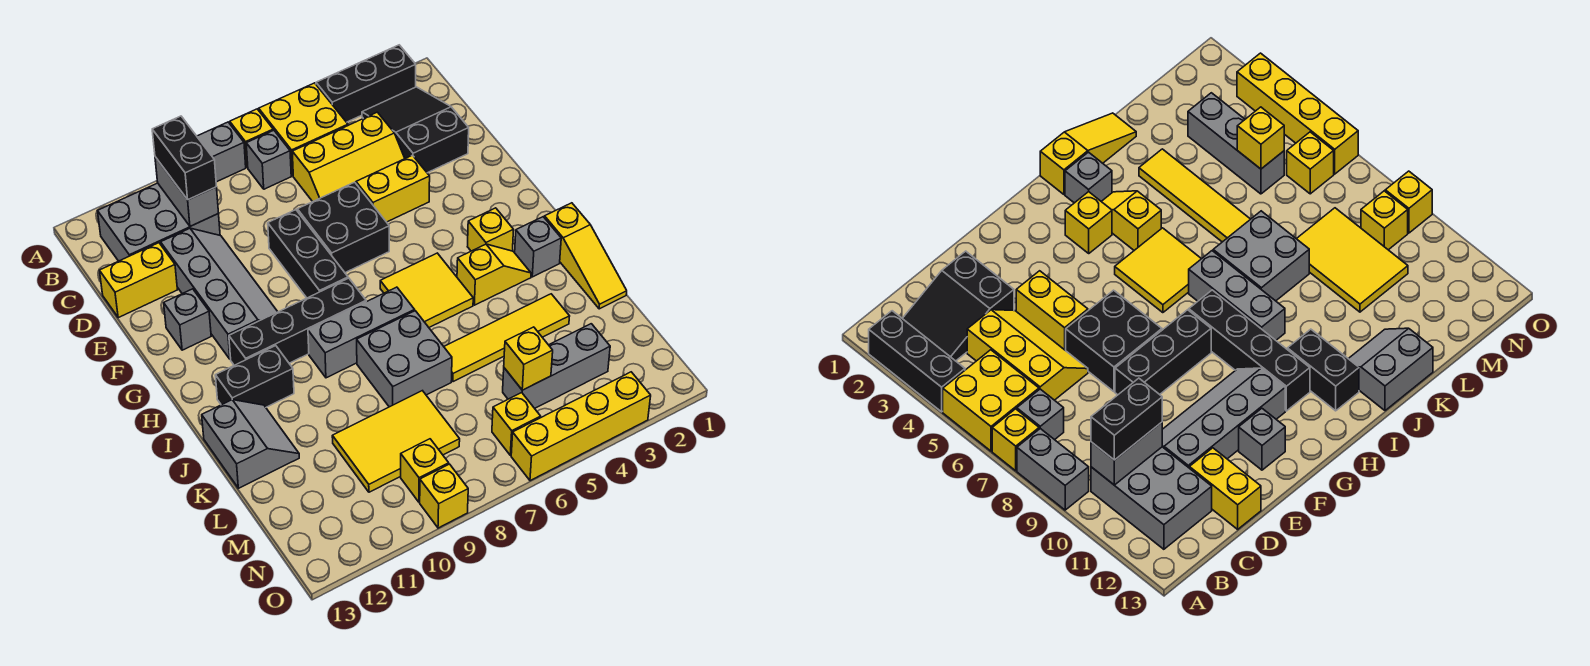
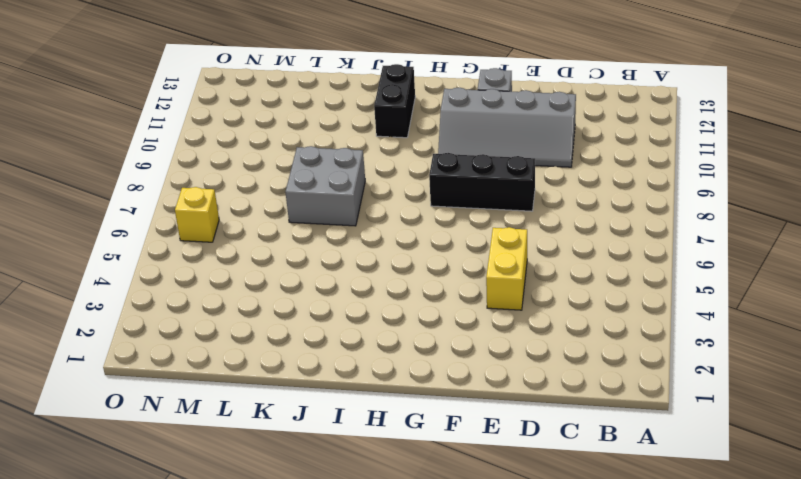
none -> black brick A2:A4 level 1
none -> yellow brick A5:B6 level 1
none -> yellow brick A7 level 1
none -> grey brick A8:A9 level 1

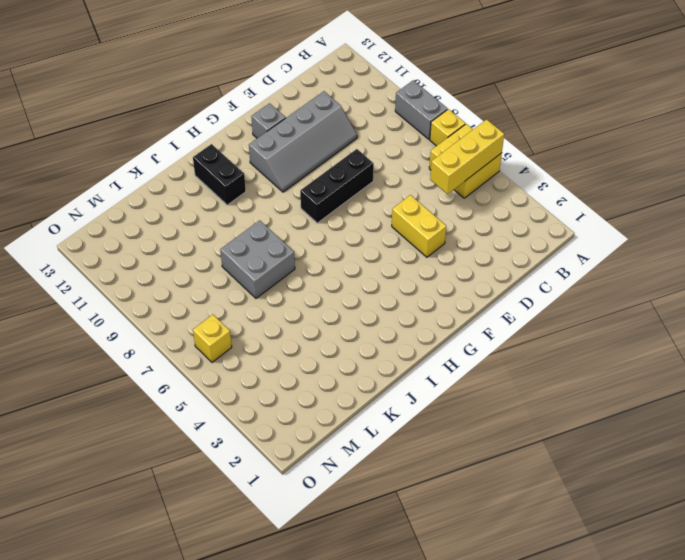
yellow brick A5:C5 level 2 -> none
none -> black brick A2:A4 level 1
none -> black slope B2:D3 level 1 top D
none -> grey brick B7 level 1
none -> grey brick B10:C12 level 1

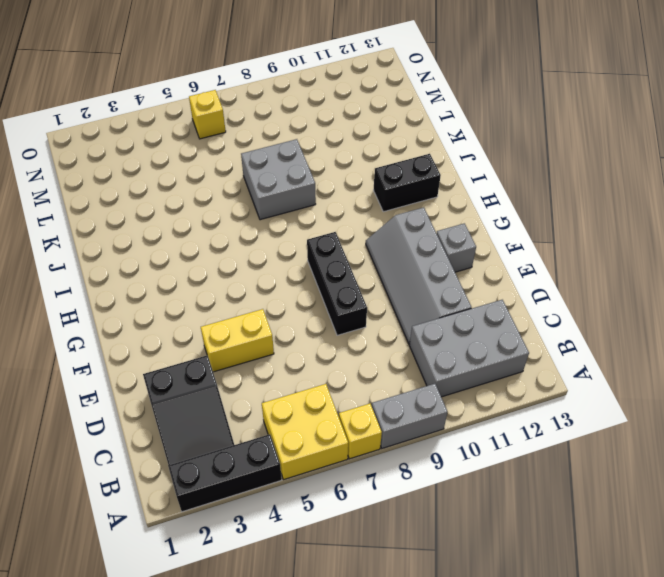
none -> grey brick B7 level 1
none -> yellow slope C4:D6 level 1 top C
none -> yellow brick D12:D13 level 1
none -> black brick E6:F7 level 1

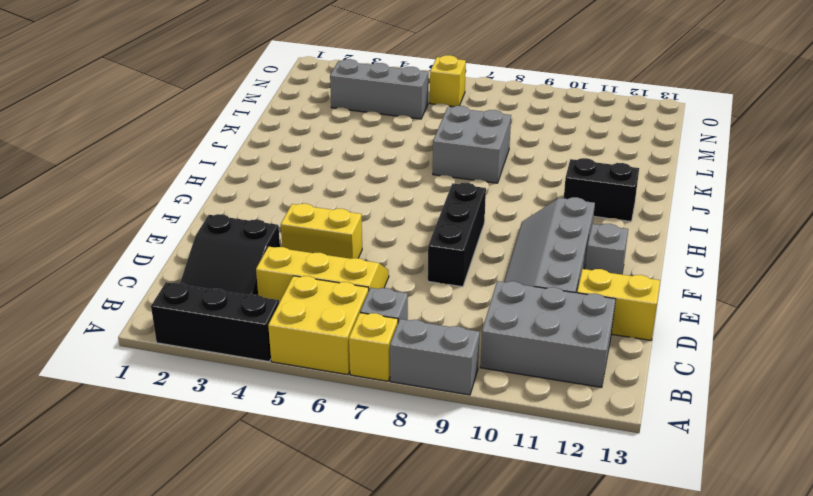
none -> black brick E6:F7 level 1
none -> yellow brick H3 level 1
none -> yellow tile H5:I6 level 1
none -> black brick H8:H11 level 1

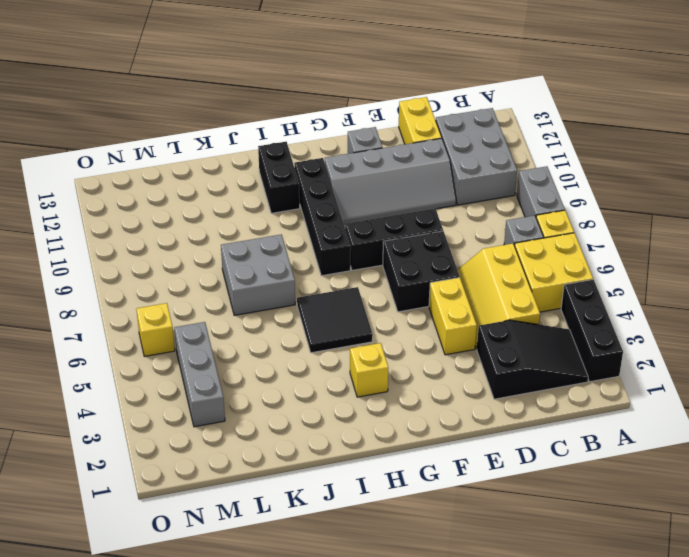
black tile H5:I6 level 1 -> yellow tile H5:I6 level 1
none -> yellow slope I1:K1 level 1 top I
none -> grey brick I2 level 1
none -> yellow slope I3:I4 level 1 top 4
none -> grey brick I7:I9 level 1

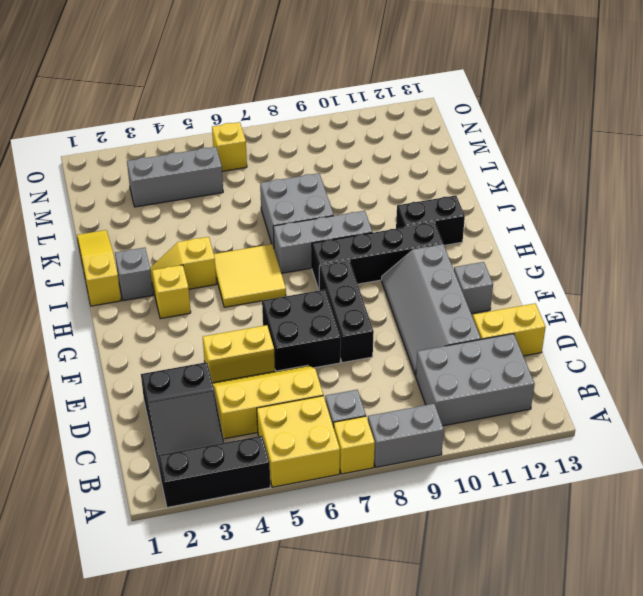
none -> grey slope J12:K13 level 1 top 13
none -> yellow tile K3:K6 level 1
none -> yellow tile L8:M10 level 1
none -> yellow brick N9 level 1

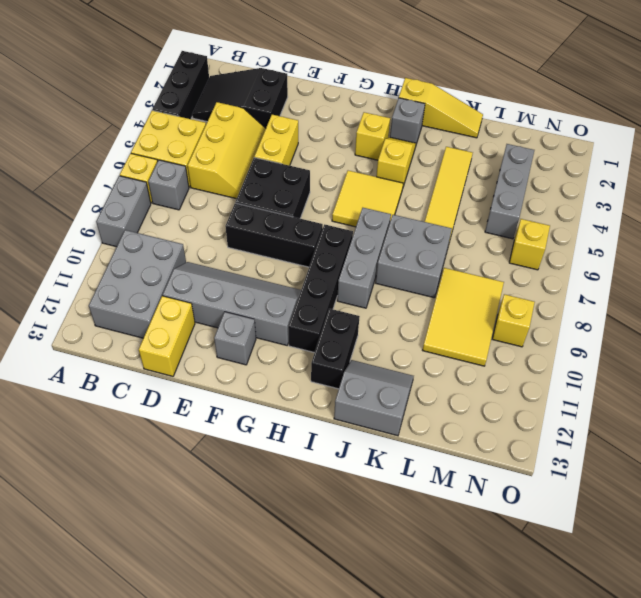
none -> yellow brick O3:O6 level 1
none -> yellow brick O9 level 1
none -> grey brick B10:C10 level 2
none -> yellow brick M5 level 2

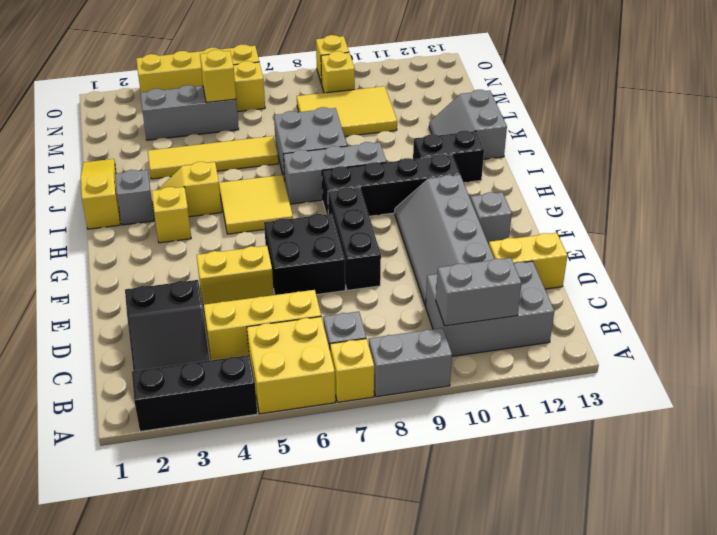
grey brick B10:B11 level 2 -> grey brick B10:C10 level 2
none -> black brick B10:C10 level 3

